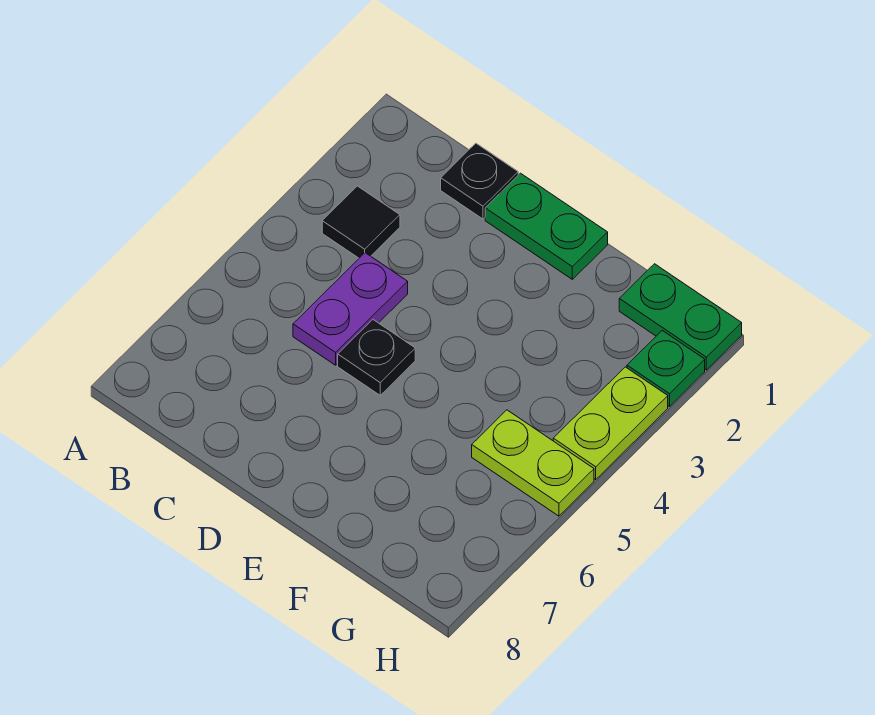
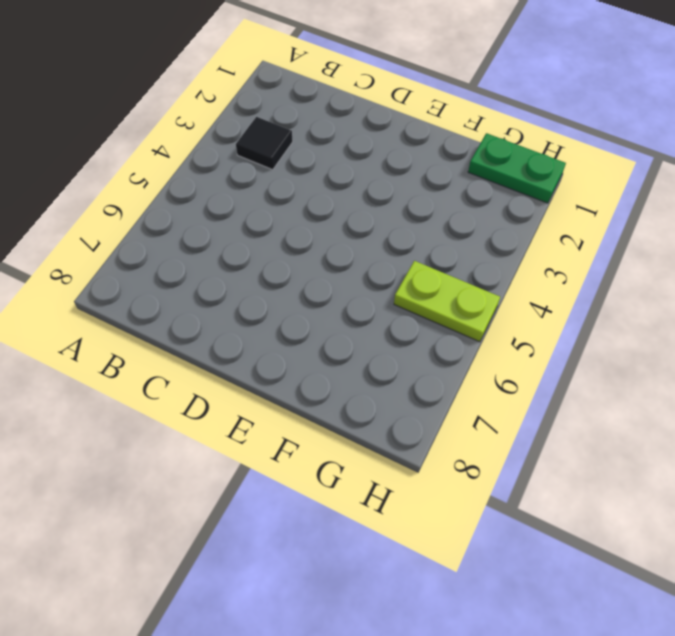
none -> black plate C1 level 1
none -> purple plate C4:C5 level 1

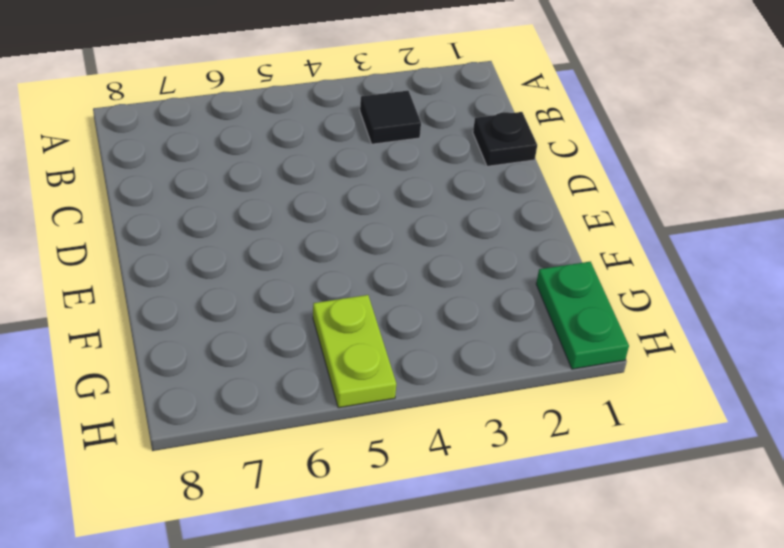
none -> purple plate C4:C5 level 1
none -> green plate D1:E1 level 1

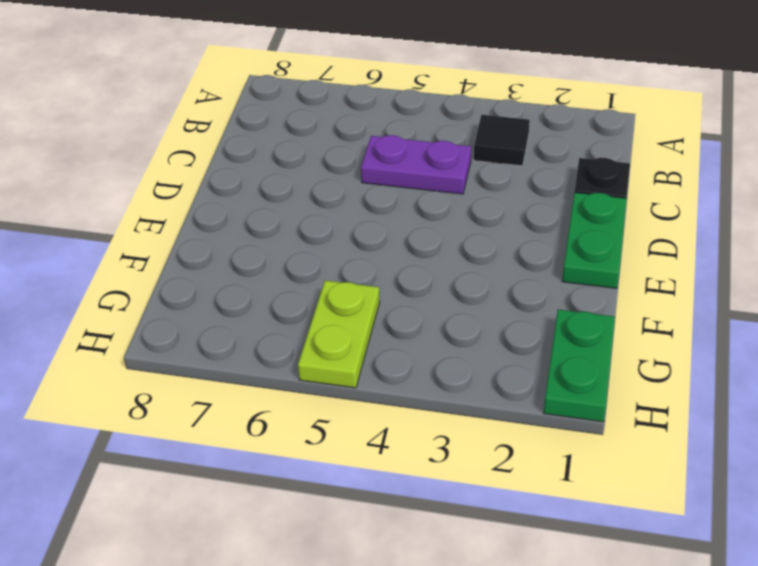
none -> black plate D5 level 1
none -> green plate H2 level 1

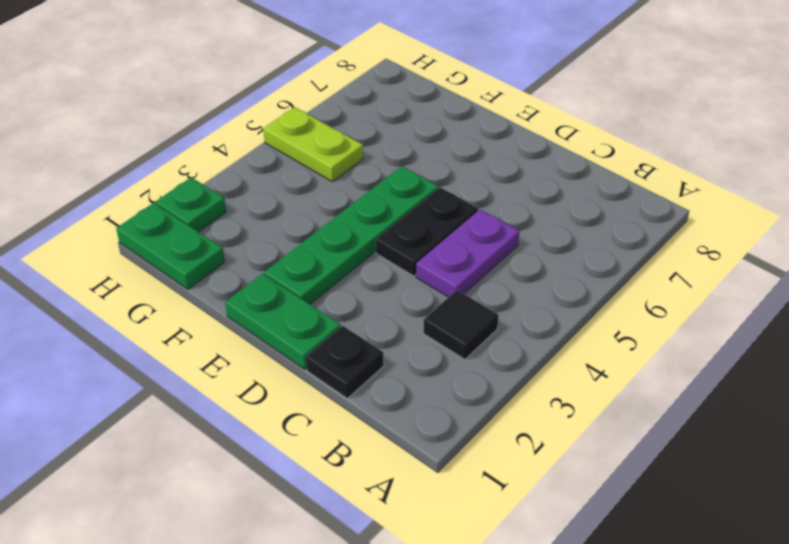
black plate D4:D5 level 1 -> black plate D5 level 1
green plate E2:E5 level 1 -> none
none -> lime plate H3:H4 level 1

